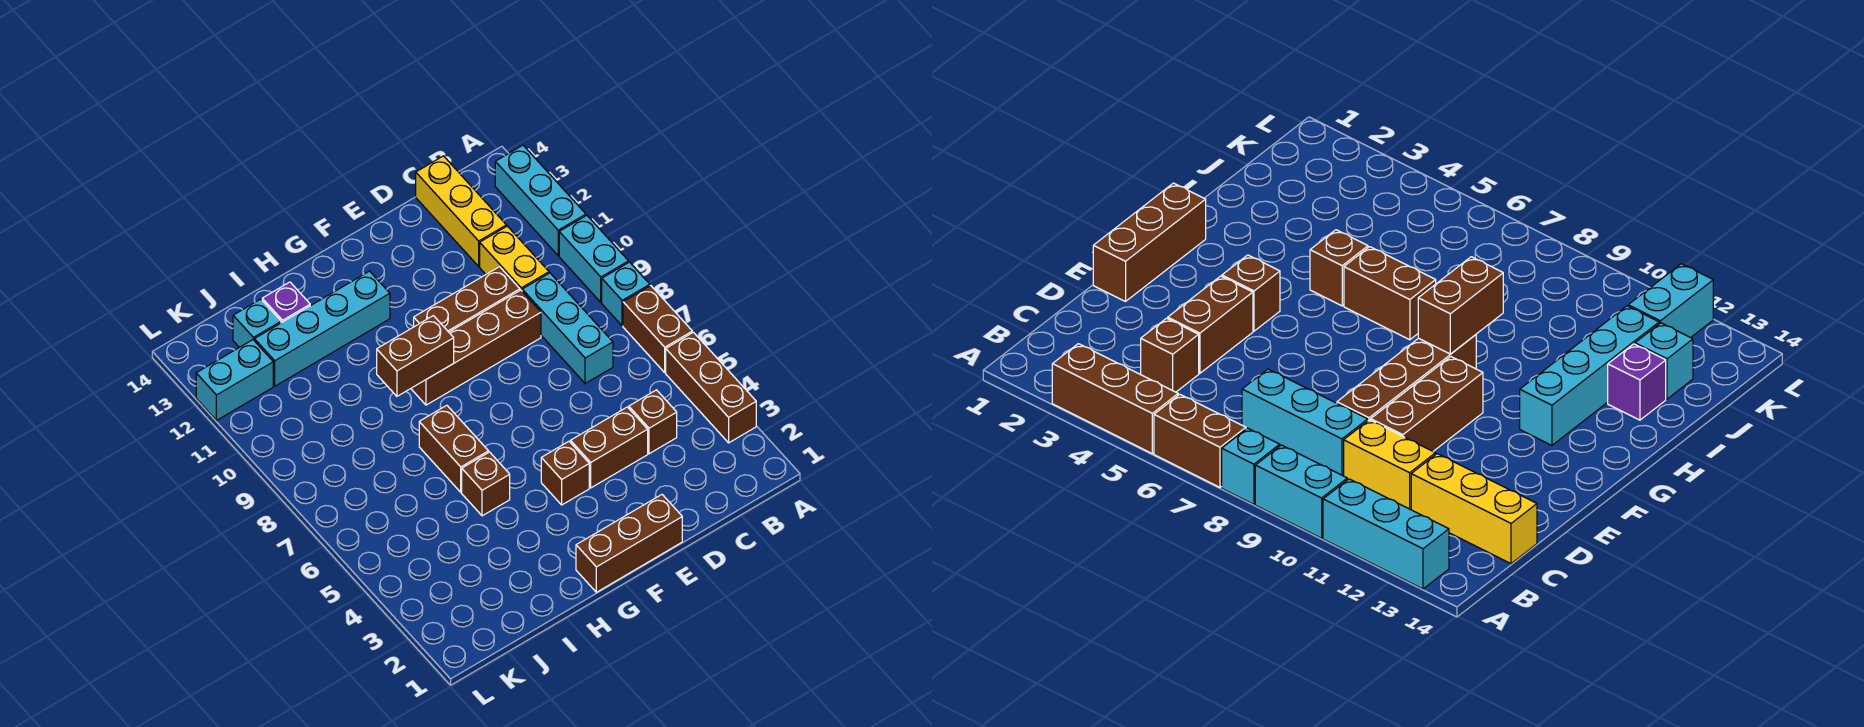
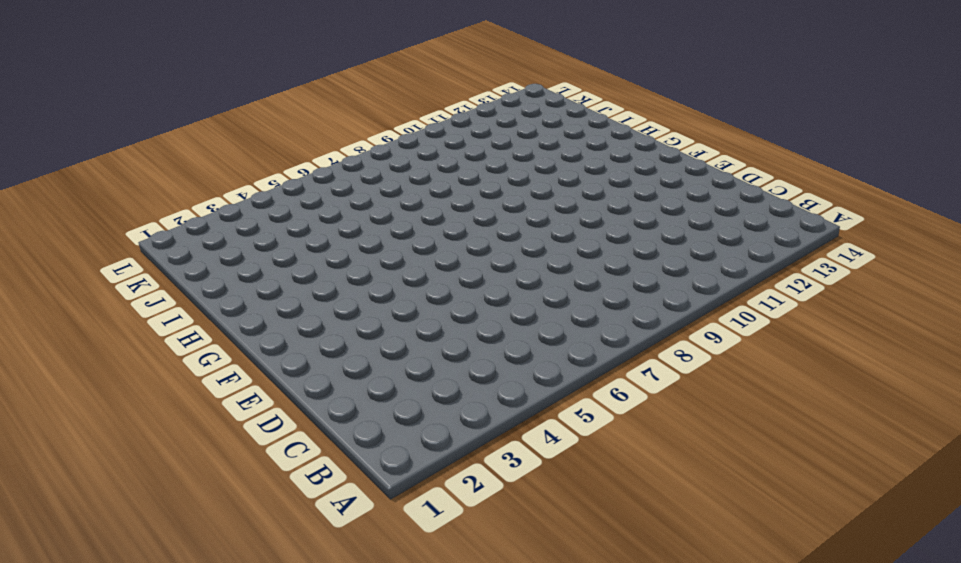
none -> brown brick A3:A5 level 1
none -> brown brick A6:A7 level 1
none -> cyan brick A8 level 1

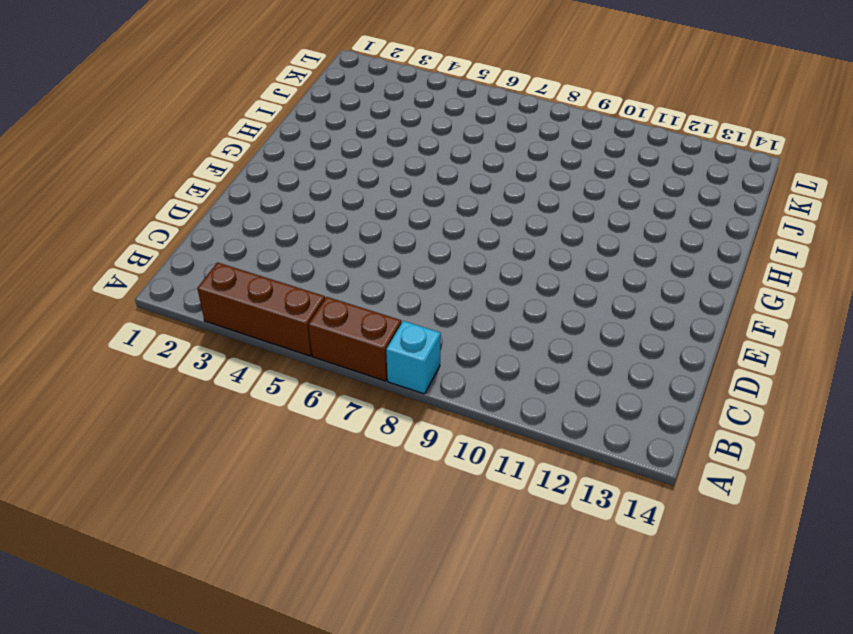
none -> cyan brick A9:A10 level 1
none -> cyan brick A11:A13 level 1
none -> brown brick C4 level 1

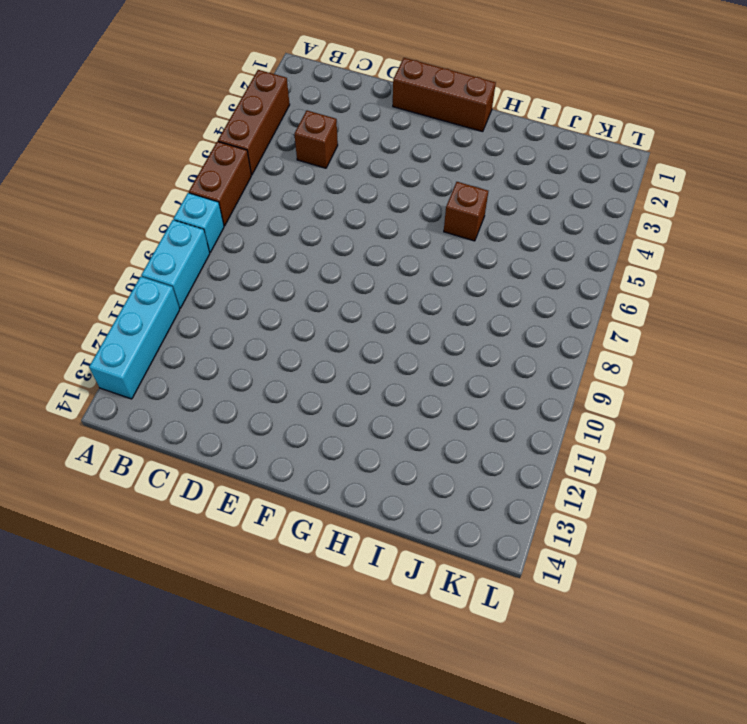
none -> cyan brick C7:C9 level 1
none -> yellow brick C10:C11 level 1
none -> yellow brick C12:C14 level 1

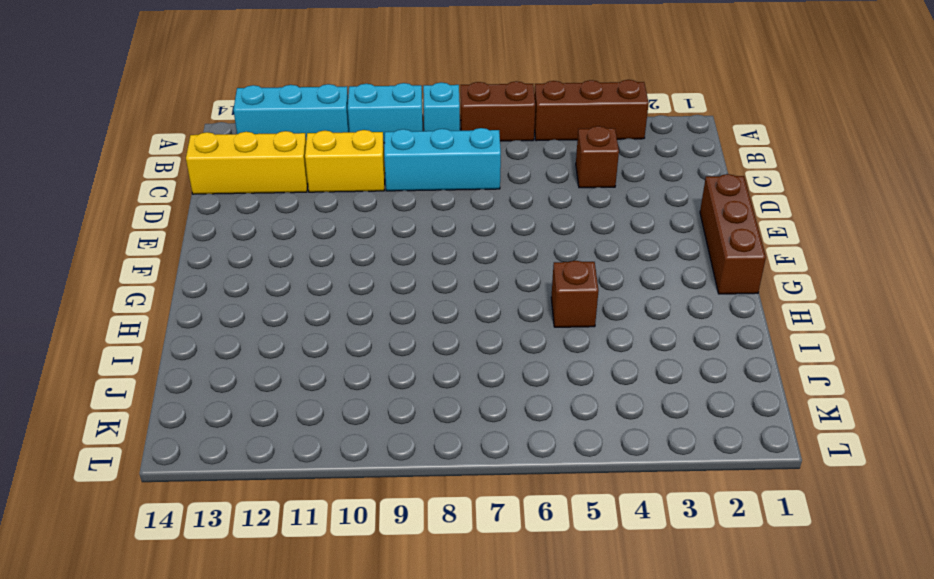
none -> brown brick D4:E4 level 1
none -> brown brick D9:G9 level 1
none -> brown brick D10:F10 level 1

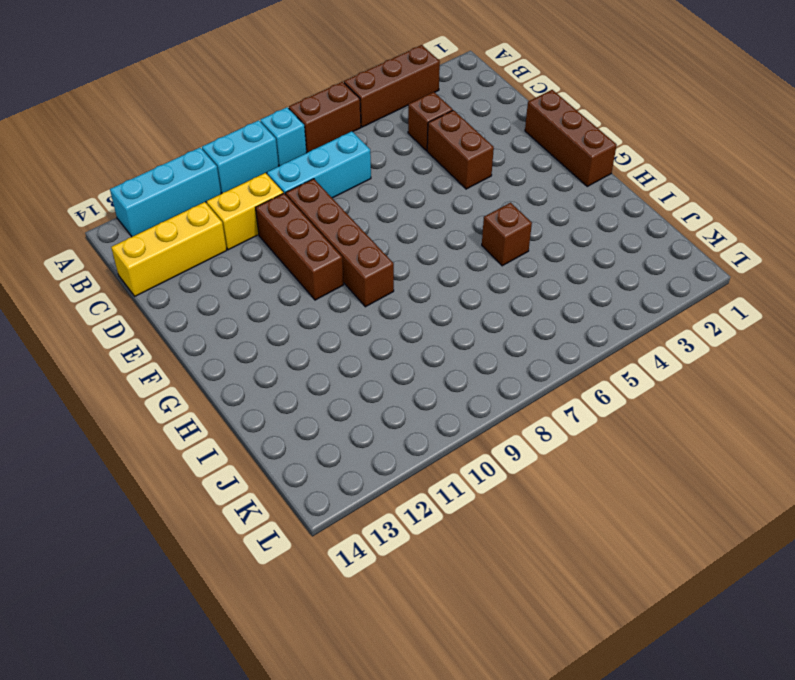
none -> brown brick F4 level 1
none -> cyan brick G12:J12 level 1
none -> brown brick H6:H7 level 1

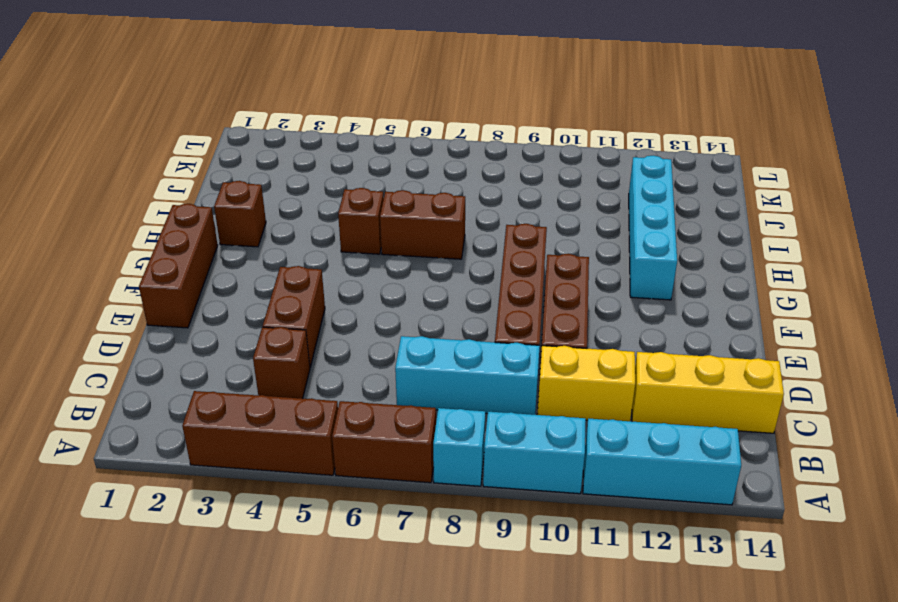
brown brick H2 level 1 -> brown brick F4 level 1
none -> purple brick I13 level 1
none -> cyan brick J13 level 1
none -> cyan brick K12:L12 level 1

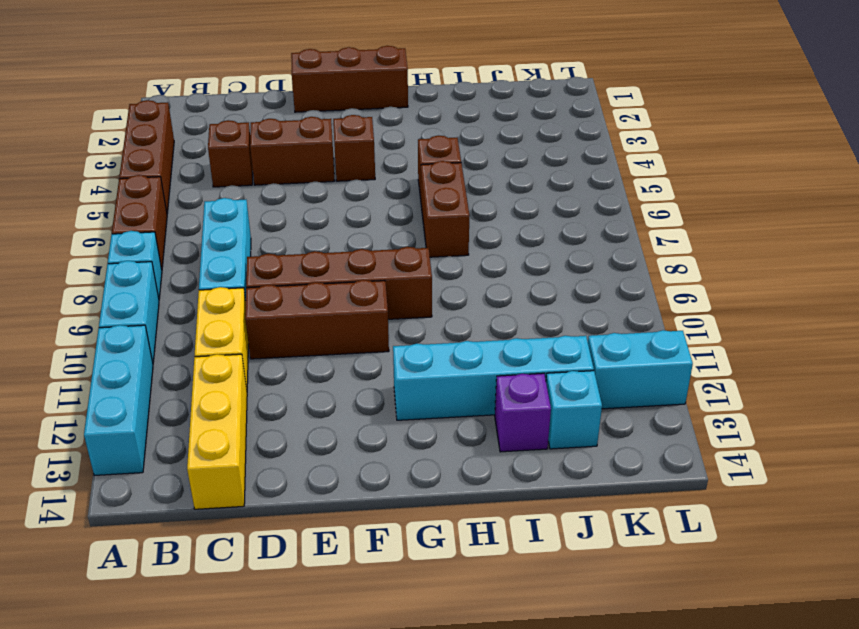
none -> brown brick G9:H9 level 2

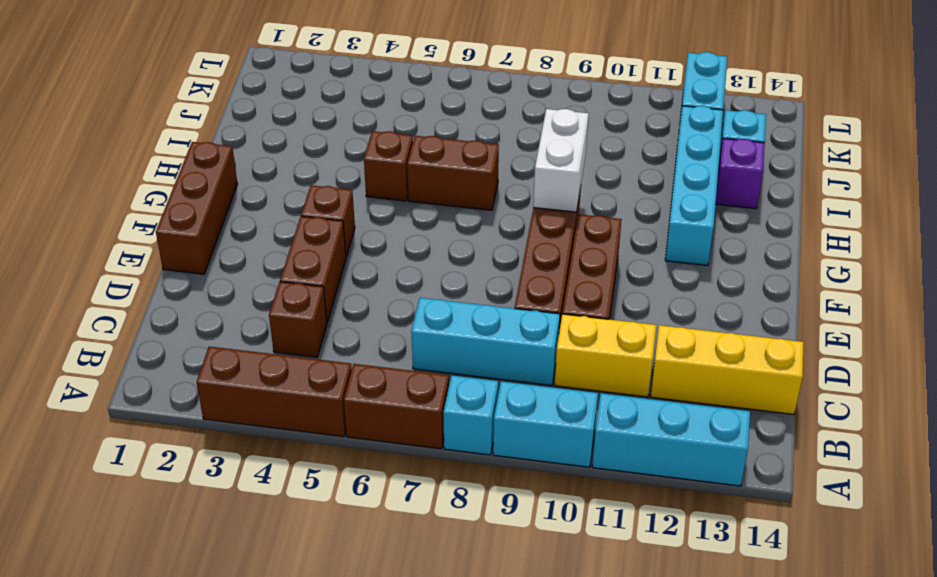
white brick G9:H9 level 2 -> brown brick G9:H9 level 2

